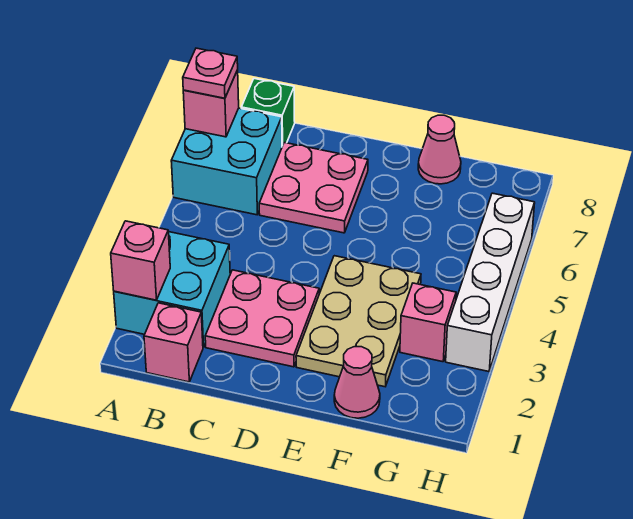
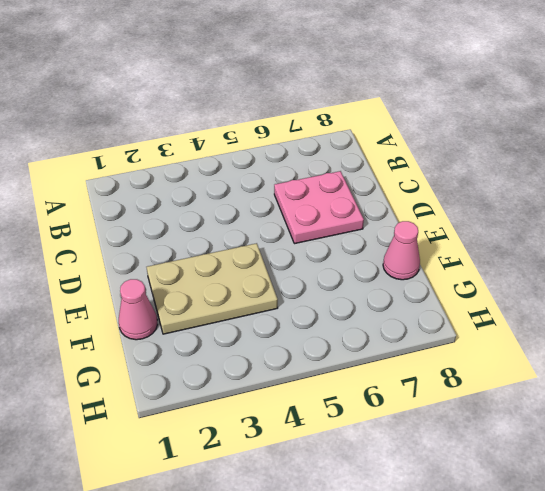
none -> cyan brick A2:B3 level 1
none -> cyan brick A6:B7 level 1
none -> pink brick B1 level 1

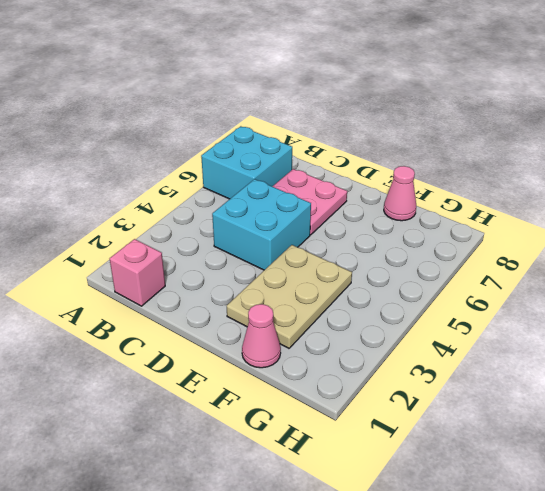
cyan brick C4:D5 level 1 -> cyan brick A2:B3 level 1
none -> green brick B8 level 1
none -> pink plate C2:D3 level 1
none -> pink brick G3 level 1

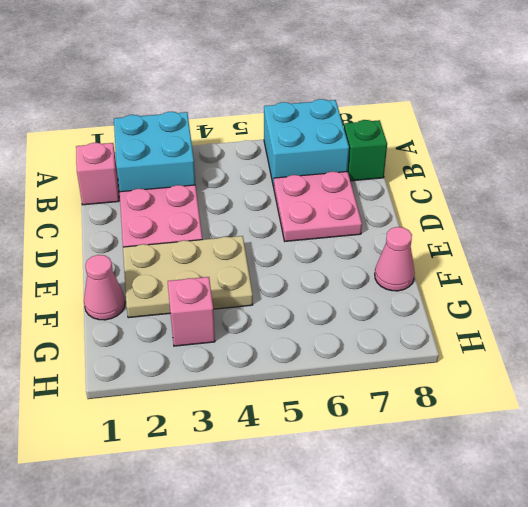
none -> white brick H3:H6 level 1
none -> pink brick A2 level 2
none -> pink brick A7 level 2

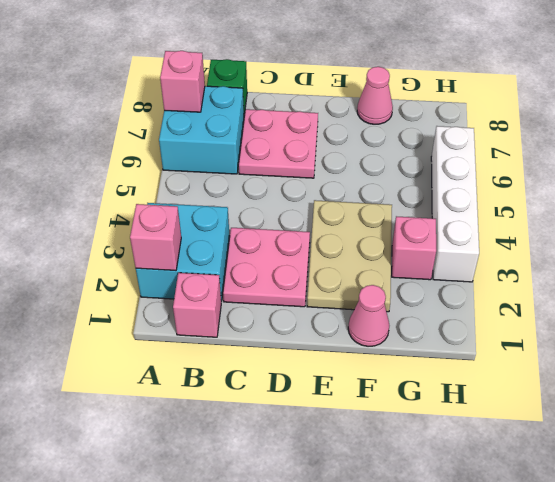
none -> pink plate A7 level 3

